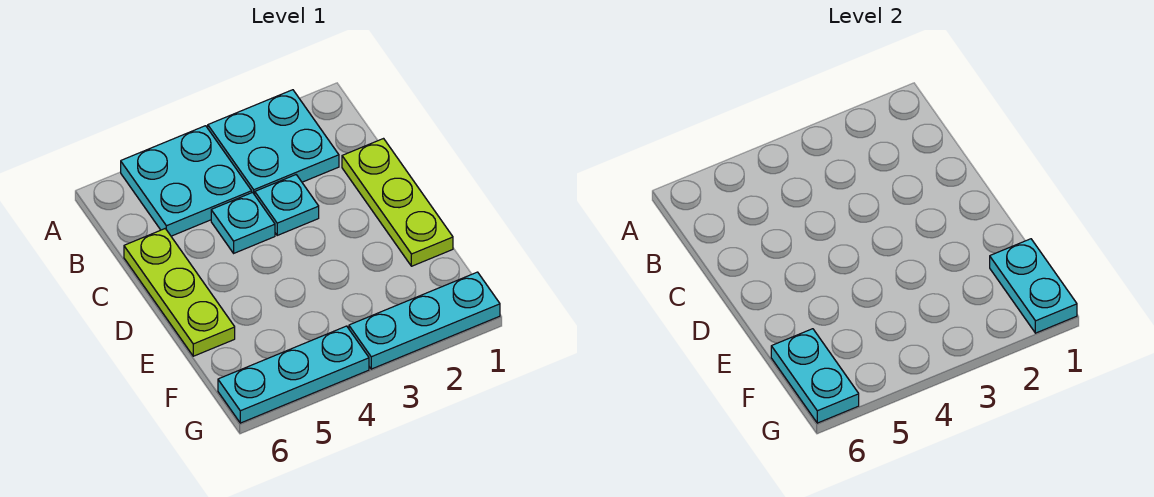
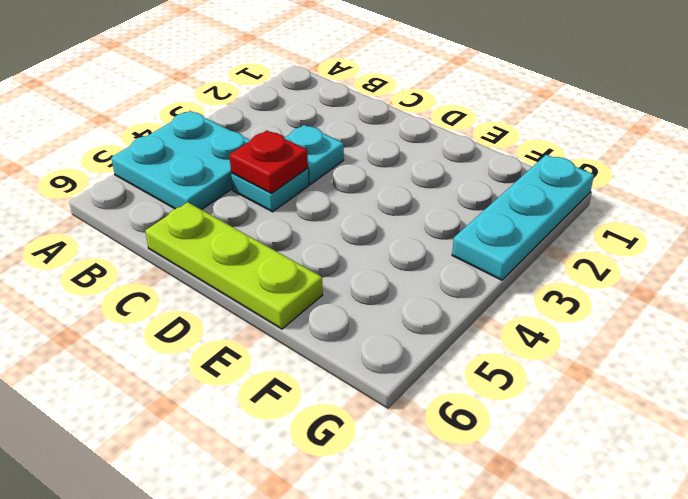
red plate C4 level 2 -> none
none -> cyan plate A2:B3 level 1
none -> lime plate C1:E1 level 1

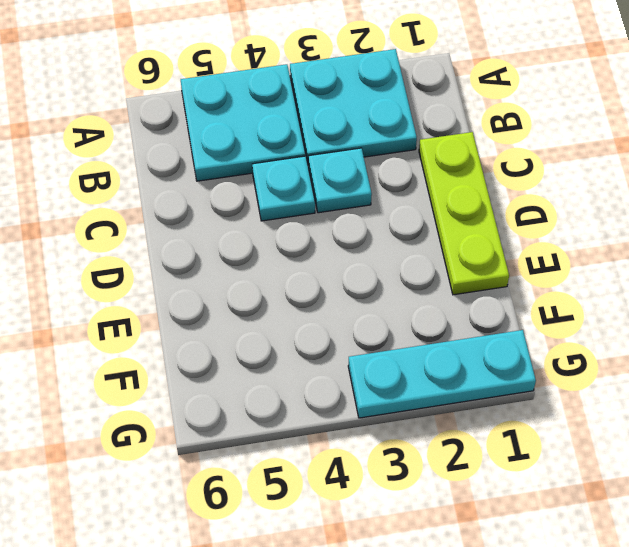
none -> lime plate C6:E6 level 1
none -> cyan plate G4:G6 level 1

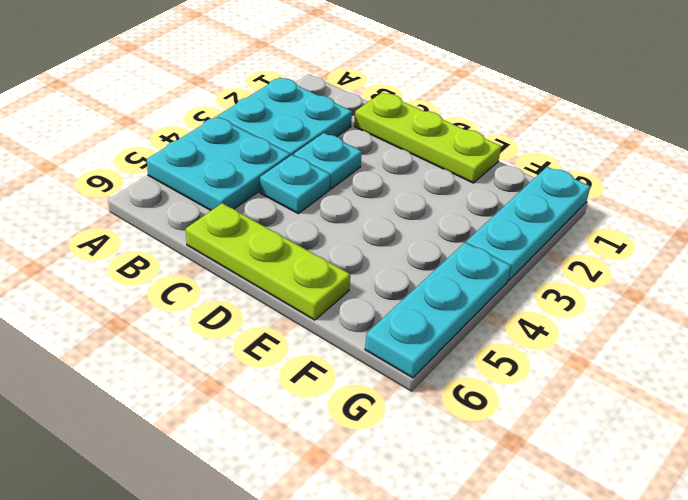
none -> cyan plate F1:G1 level 2
none -> cyan plate F6:G6 level 2

